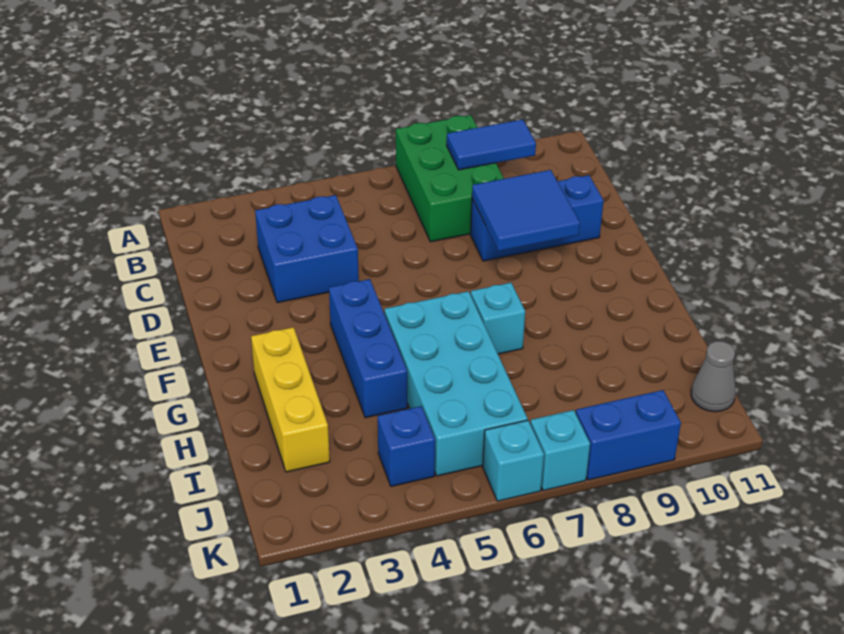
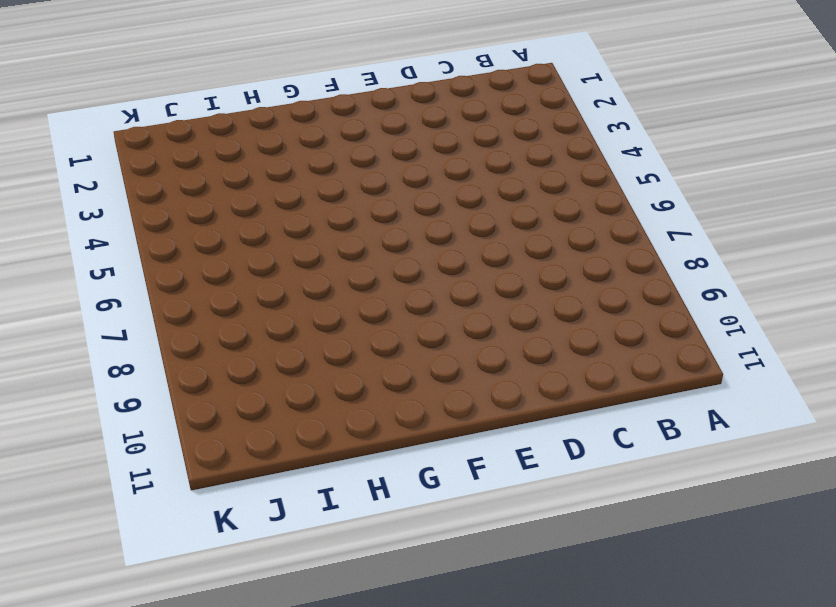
none -> green brick A7:C8 level 1
none -> blue brick C3:D4 level 1
none -> blue brick D8:D10 level 1

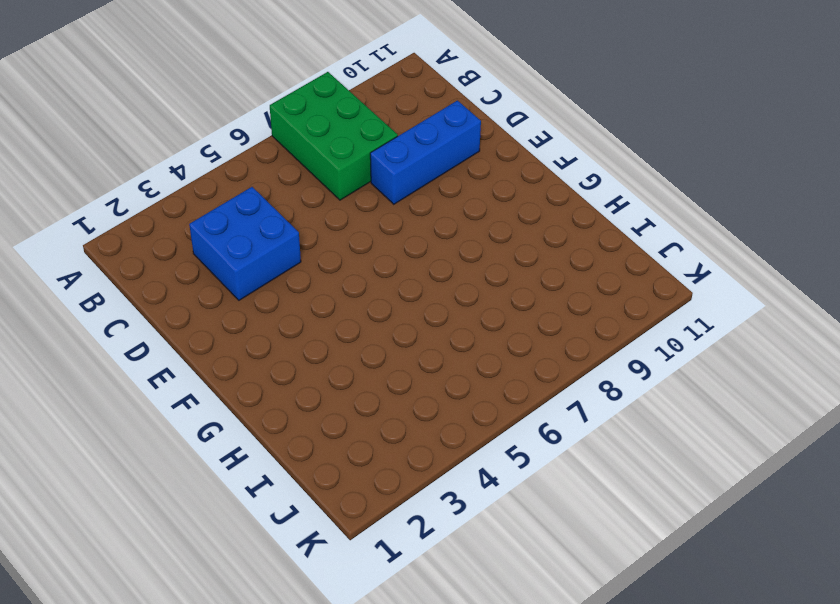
none -> blue brick F4:H4 level 1
none -> yellow brick G2:I2 level 1
none -> cyan brick G5:J6 level 1

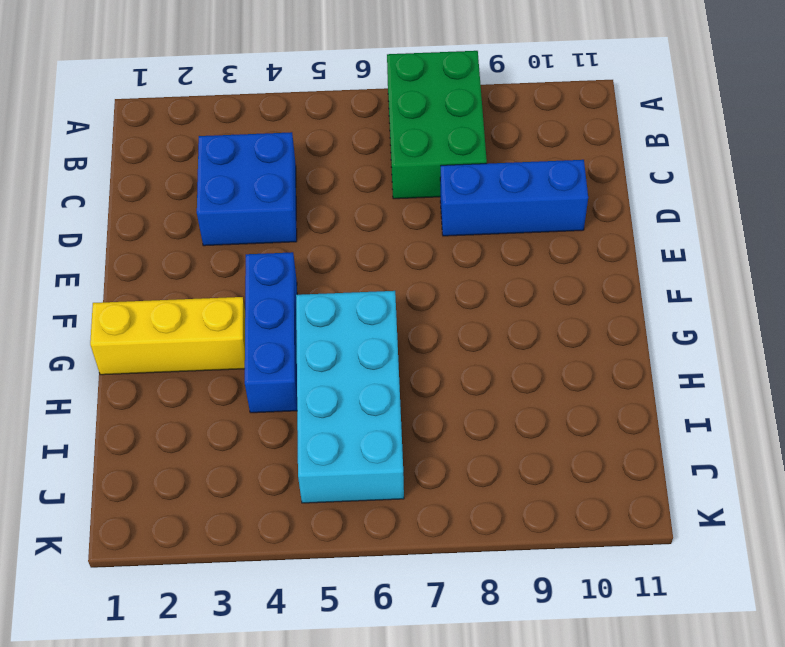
yellow brick G1:G3 level 1 -> yellow brick G2:I2 level 1
none -> cyan brick G7 level 1
none -> blue brick J4 level 1
none -> grey cone J11 level 1

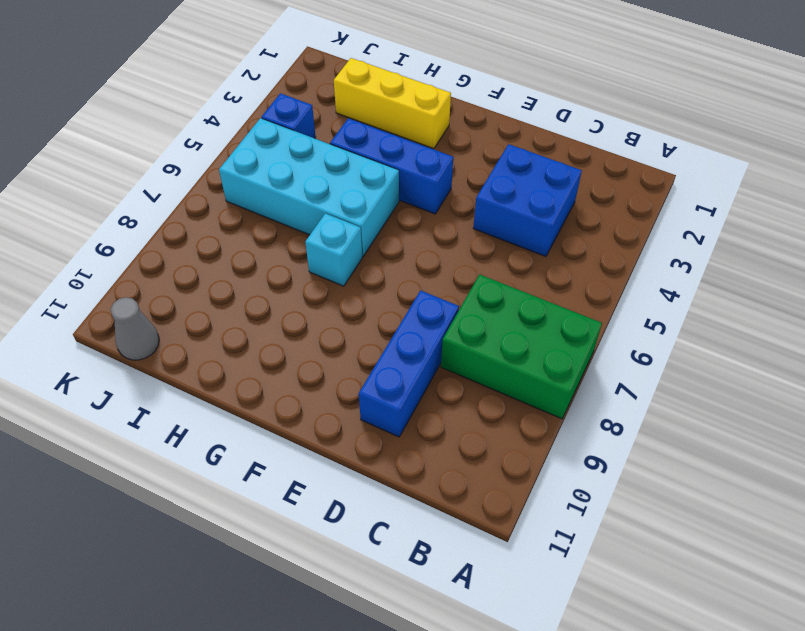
none -> cyan brick K6 level 1
none -> cyan brick K7 level 1
none -> blue brick K8:K9 level 1

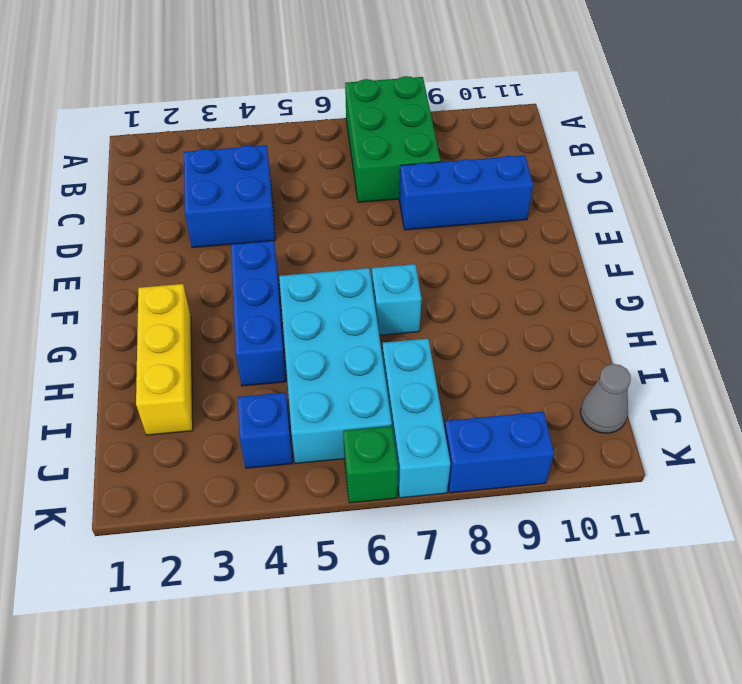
cyan brick I7:K7 level 1 -> cyan brick K7 level 1
green brick K6 level 1 -> cyan brick K6 level 1
none -> blue tile B8:B9 level 2
none -> blue tile D8:E9 level 2

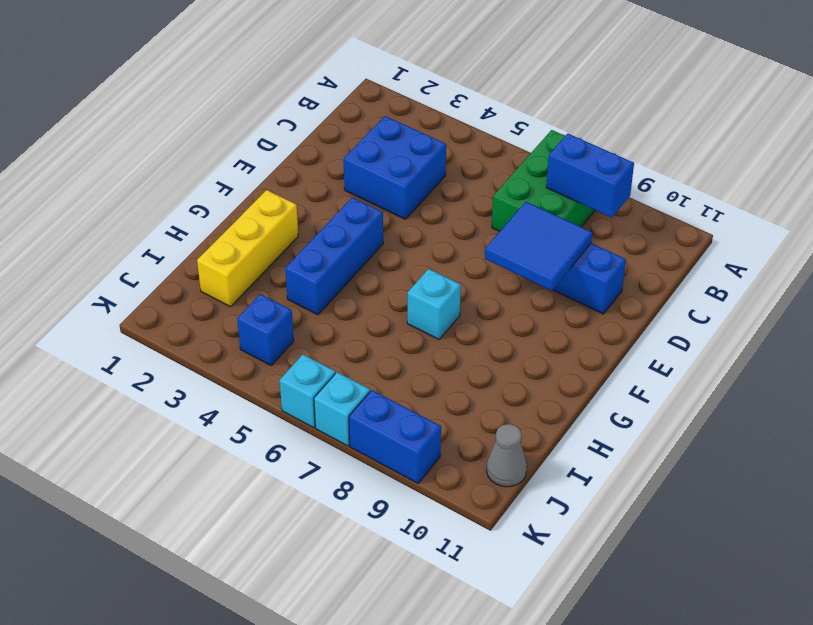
blue brick B8:B9 level 2 -> blue tile B8:B9 level 2
none -> cyan brick G5:J6 level 1

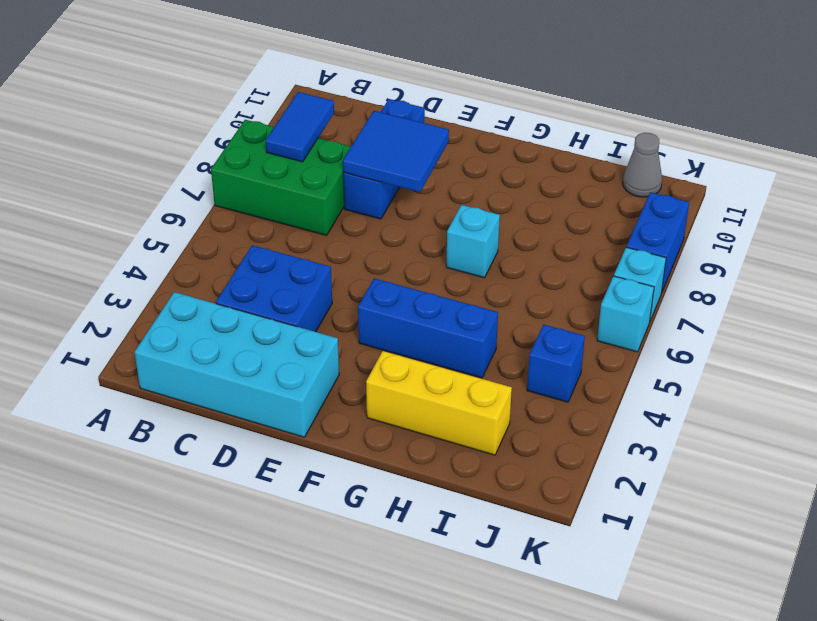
cyan brick B1:E2 level 1 -> cyan brick G5:J6 level 1

